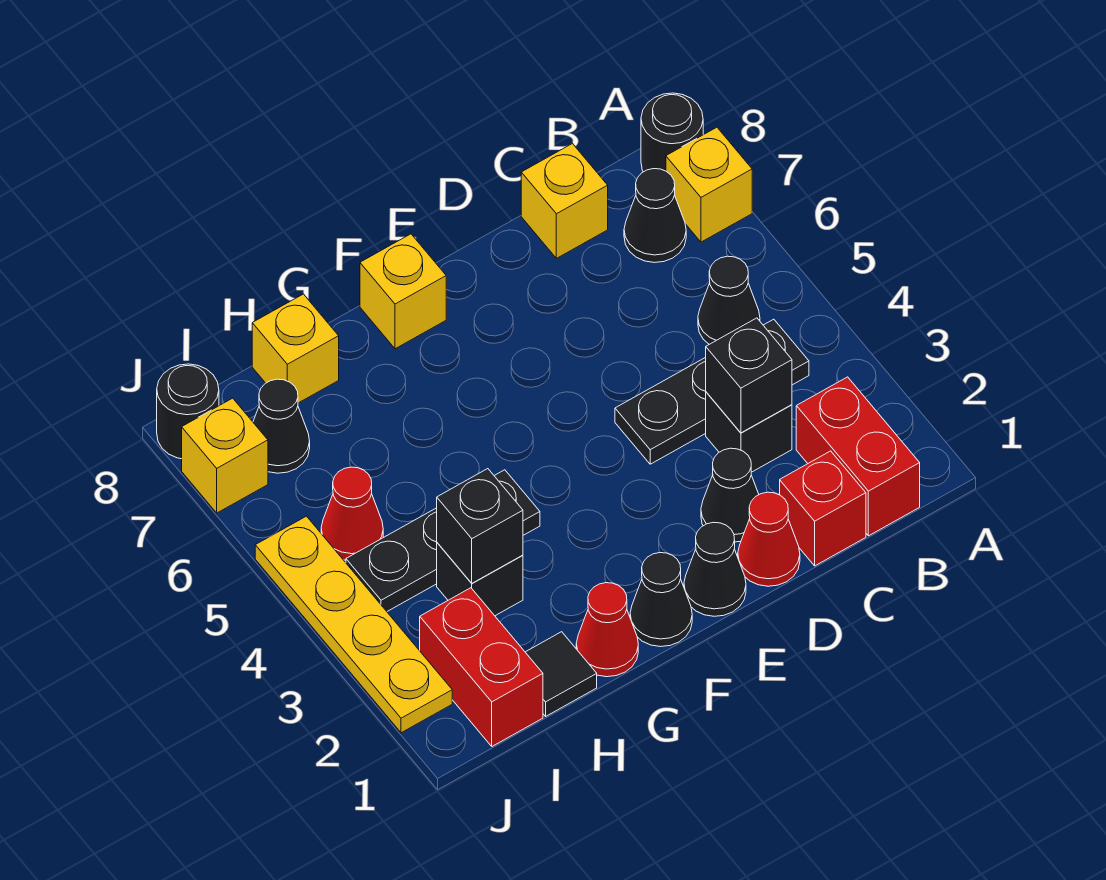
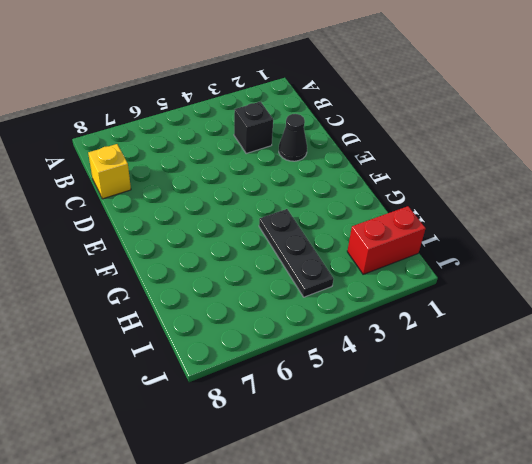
none -> yellow brick A7 level 1
none -> black round brick A8 level 1
none -> red brick B1:B2 level 1

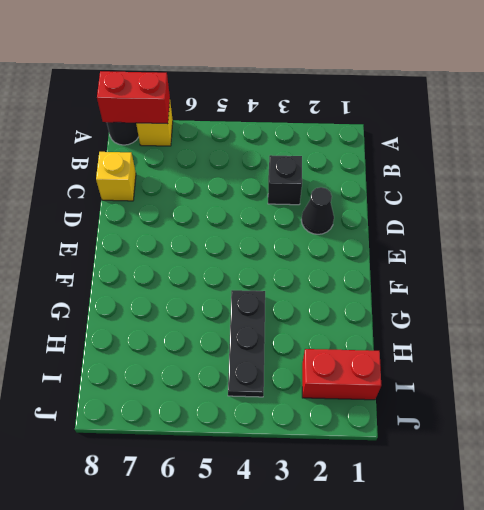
red brick A7:A8 level 2 -> red brick B1:B2 level 1
none -> black plate B4:D4 level 1
none -> black cone B5 level 1
none -> black cone B7 level 1

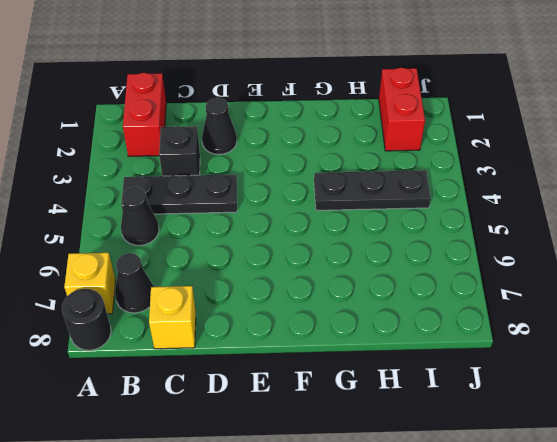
none -> red brick C1 level 1
none -> red cone D1 level 1
none -> black cone E1 level 1

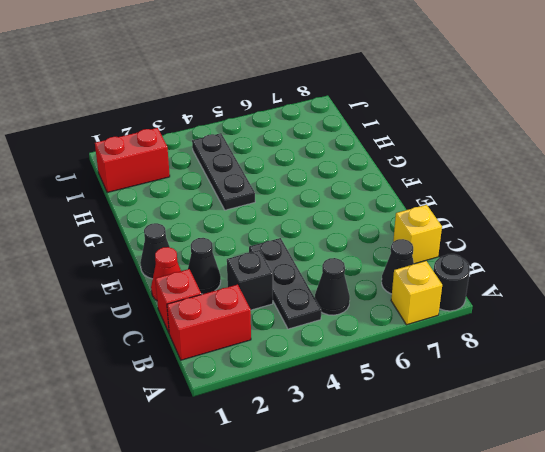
none -> black cone F1 level 1
none -> yellow brick F8 level 1
none -> red cone G1 level 1

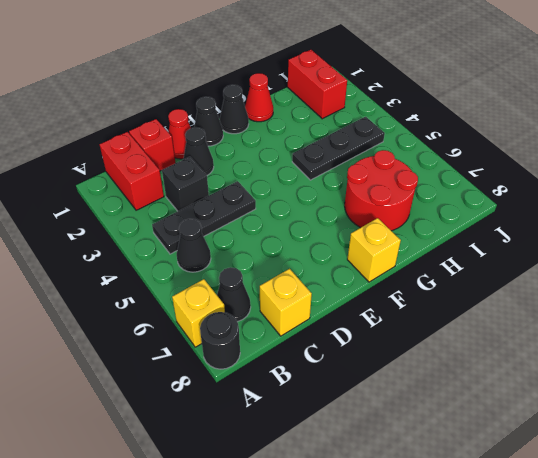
red round brick G6:H7 level 1 -> none
none -> black tile H1 level 1
none -> black brick H3 level 1
none -> yellow brick H8 level 1

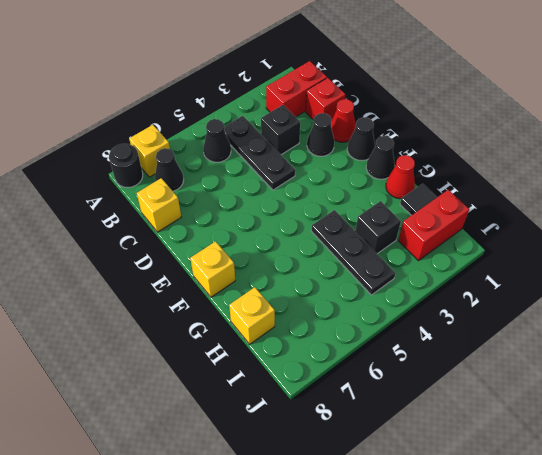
none -> red cone I5 level 1
none -> black cone I7 level 1
none -> yellow plate J2:J5 level 1

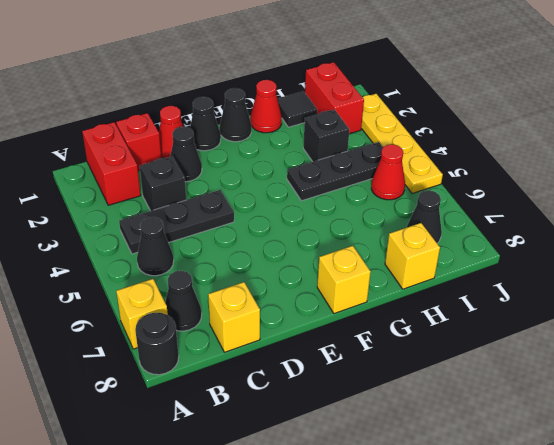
none -> yellow brick J7 level 1
none -> black round brick J8 level 1
none -> black brick C3 level 2

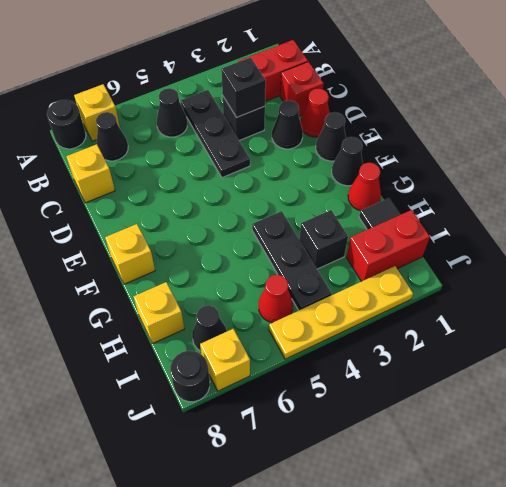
none -> black brick H3 level 2

